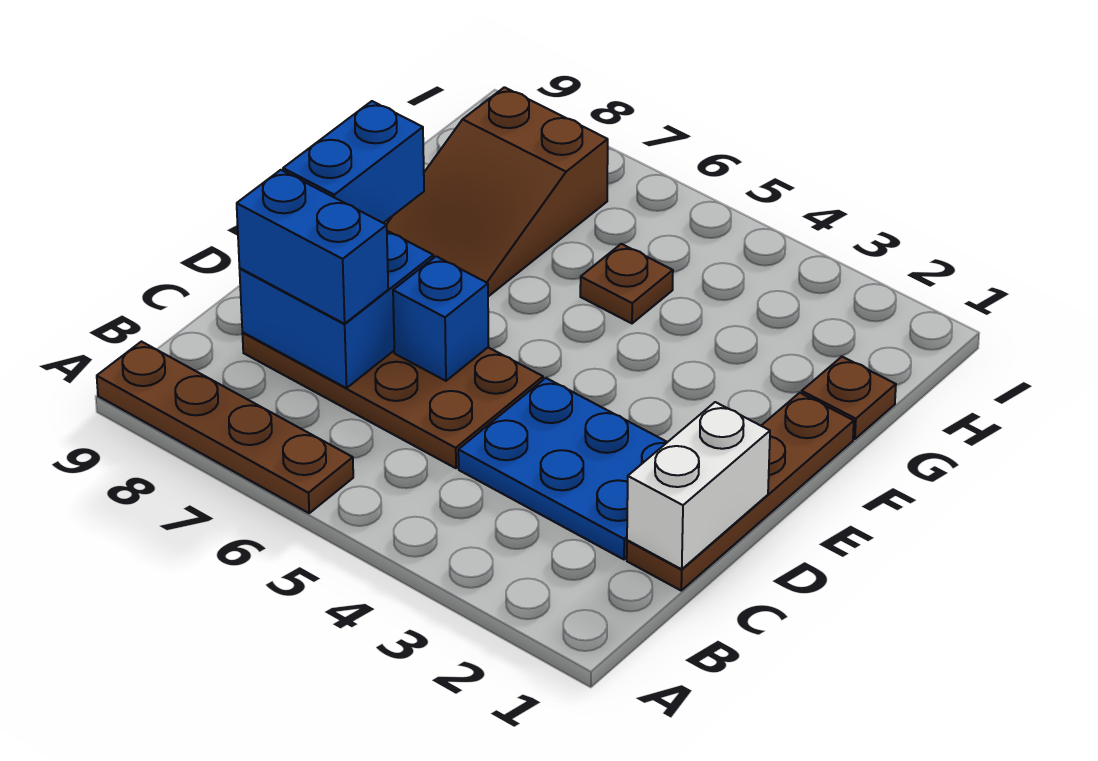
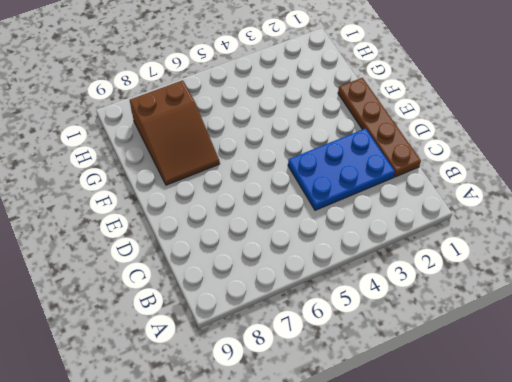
none -> brown plate A6:A9 level 1
none -> brown plate C5:D8 level 1
none -> brown plate G1 level 1

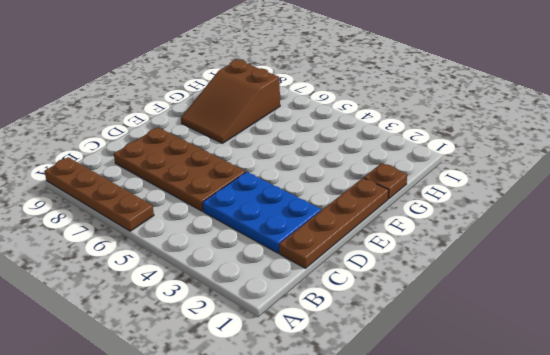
none -> brown plate G5 level 1
none -> white brick C1:D1 level 2
none -> blue brick C7:D8 level 2

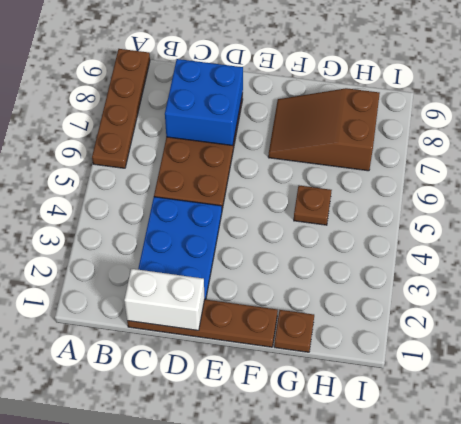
none -> blue brick D6 level 2
none -> blue brick C7:C8 level 3
none -> blue brick D8:E8 level 3

